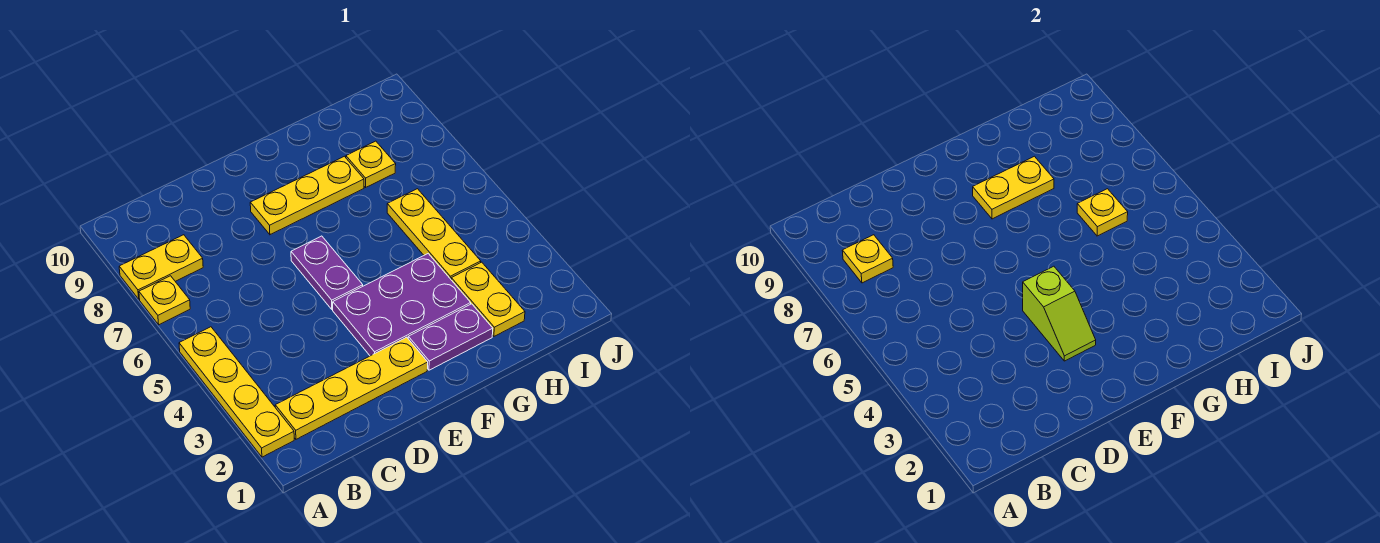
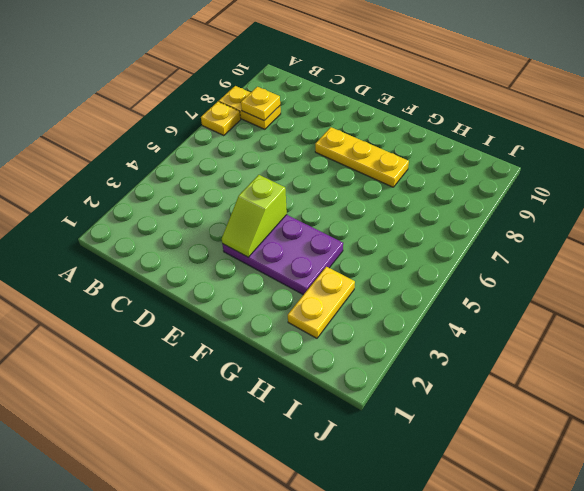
none -> yellow plate A2:A5 level 1
none -> yellow plate B2:E2 level 1
none -> purple plate E5:E6 level 1

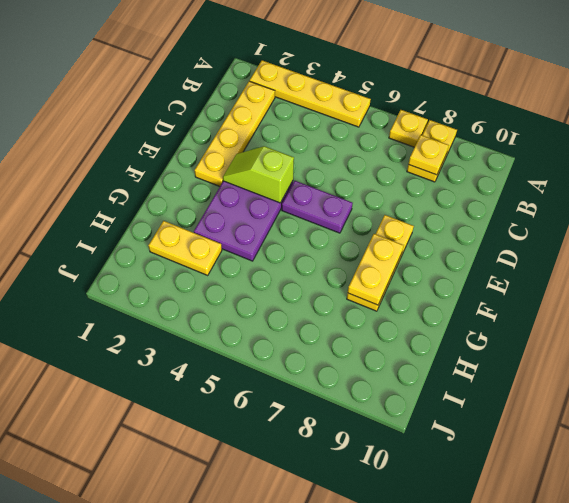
none -> purple plate F2:G2 level 1
none -> yellow plate H4:H6 level 1
none -> yellow plate H8 level 1

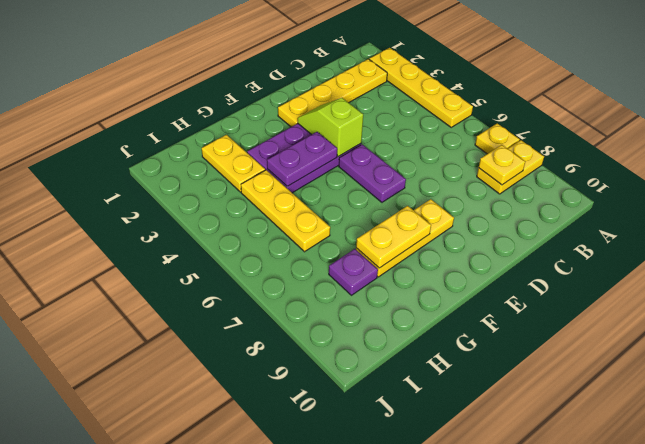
purple plate F4:G4 level 2 -> purple plate F2:G2 level 1
purple plate H8 level 1 -> yellow plate H8 level 1
none -> yellow plate H6 level 2

